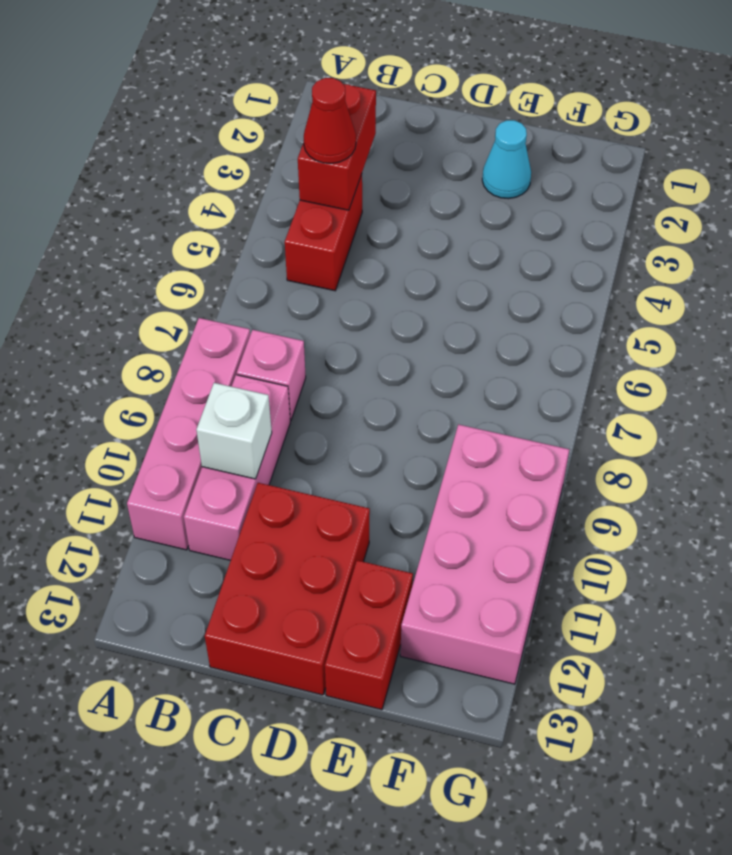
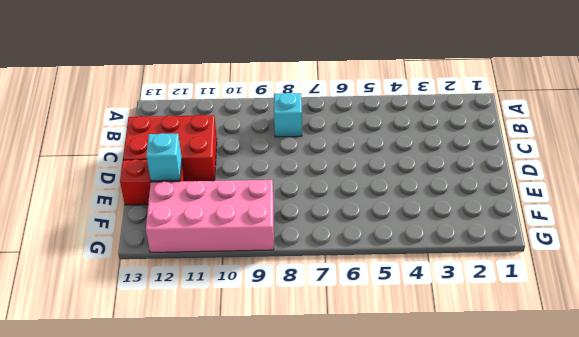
cyan brick B8 level 1 -> pink brick B8 level 1
cyan brick E12 level 2 -> none
none -> pink brick A8:A11 level 1
none -> red brick B4:B5 level 1

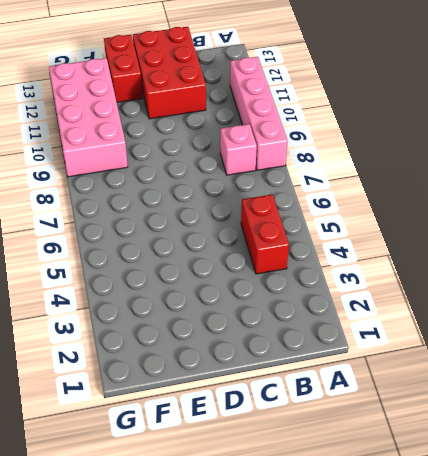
none -> pink brick B9:B11 level 1
none -> cyan cone E2 level 1

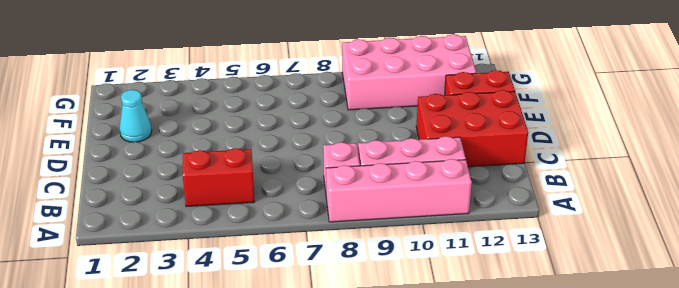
none -> red brick B3:B4 level 2
none -> white brick B10 level 2

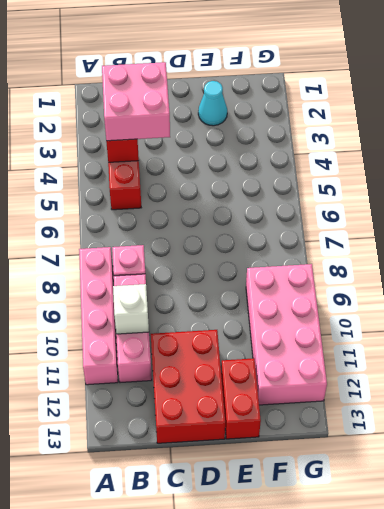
pink brick B3:C4 level 3 -> red cone B4 level 3

